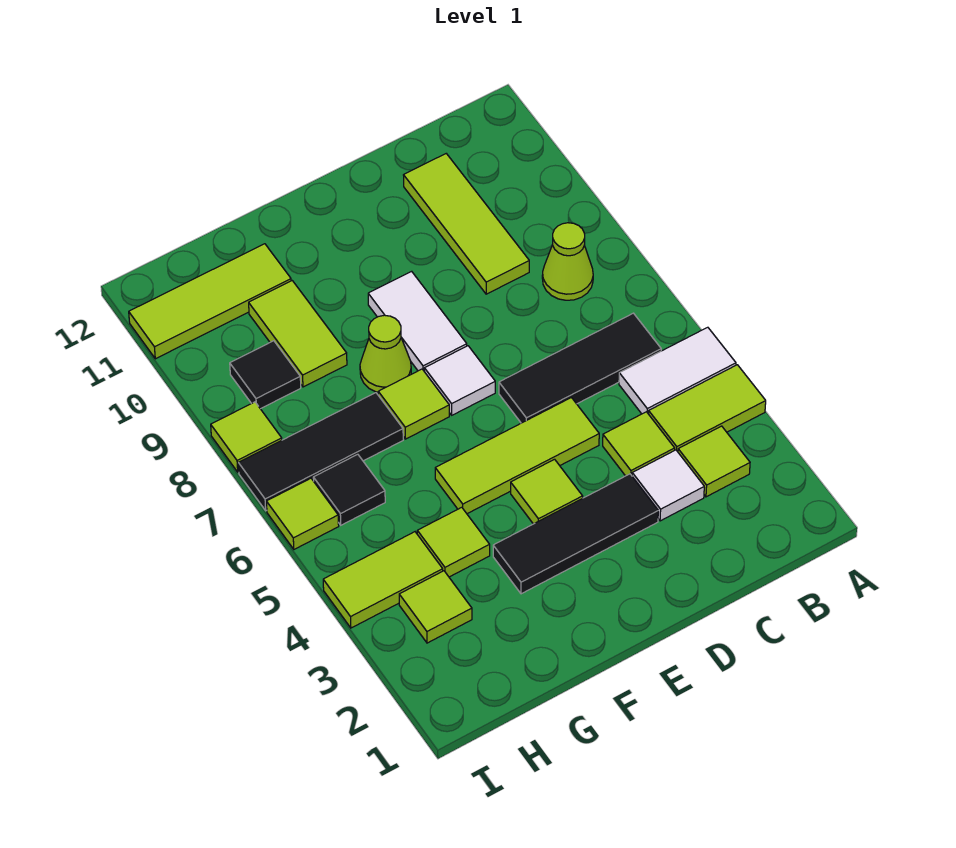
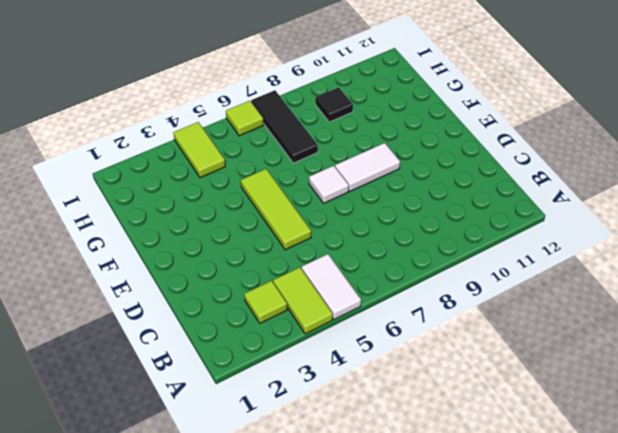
none -> black tile B6:D6 level 1
none -> lime cone B8 level 1
none -> white tile C3 level 1

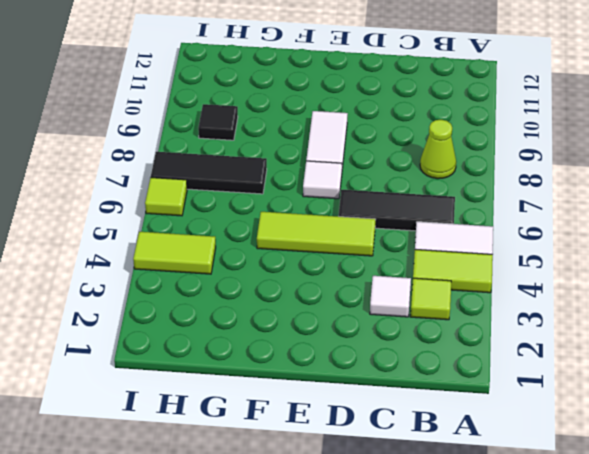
none -> lime tile C4 level 1
none -> lime tile C9:C11 level 1
none -> black tile D3:F3 level 1

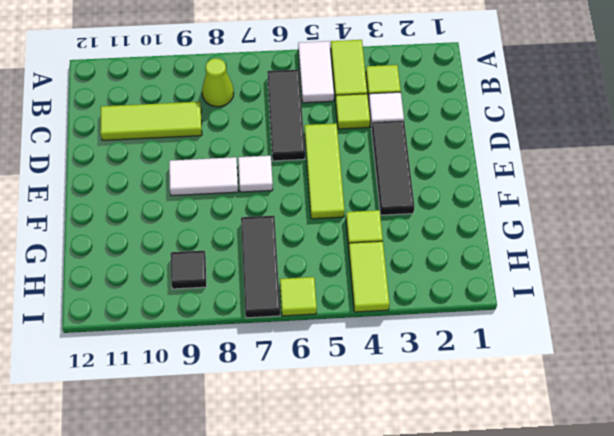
none -> lime tile E4 level 1
none -> lime tile F7 level 1
none -> lime cone F8 level 1

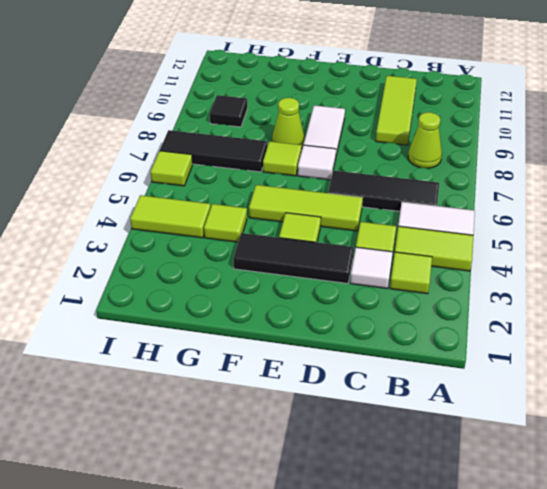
none -> lime tile G9:G10 level 1
none -> lime tile G11:I11 level 1
none -> lime tile H3 level 1

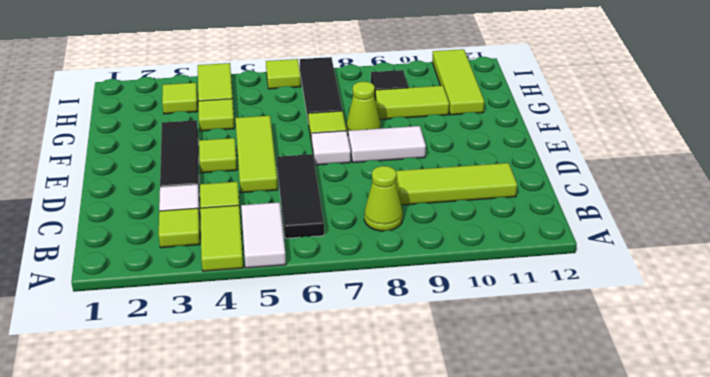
none -> black tile H6 level 1
none -> lime tile I8 level 1

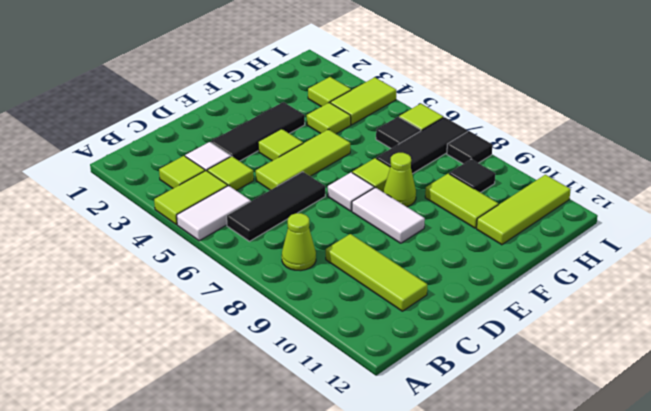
black tile I8 level 1 -> lime tile I8 level 1

